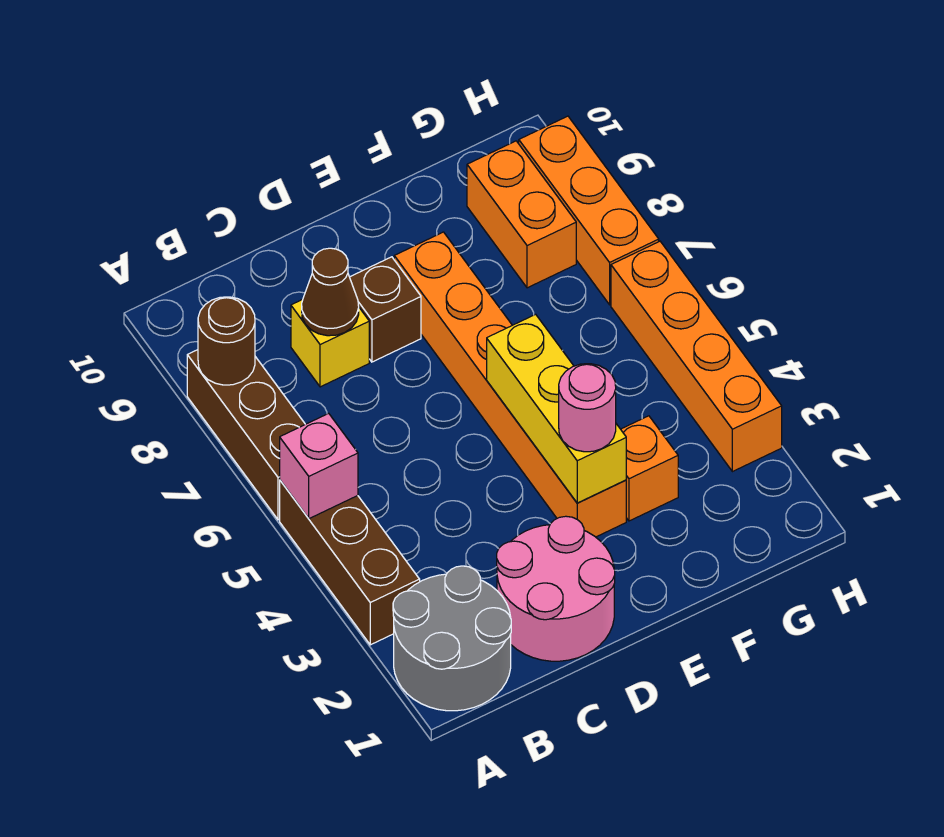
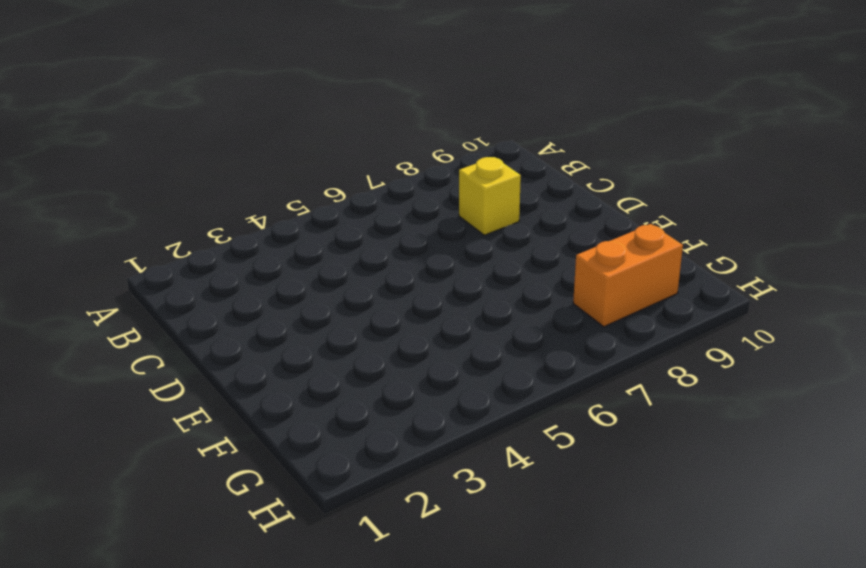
none -> grey round brick A1:B2 level 1
none -> brown brick A3:A5 level 1
none -> brown brick A6:A8 level 1

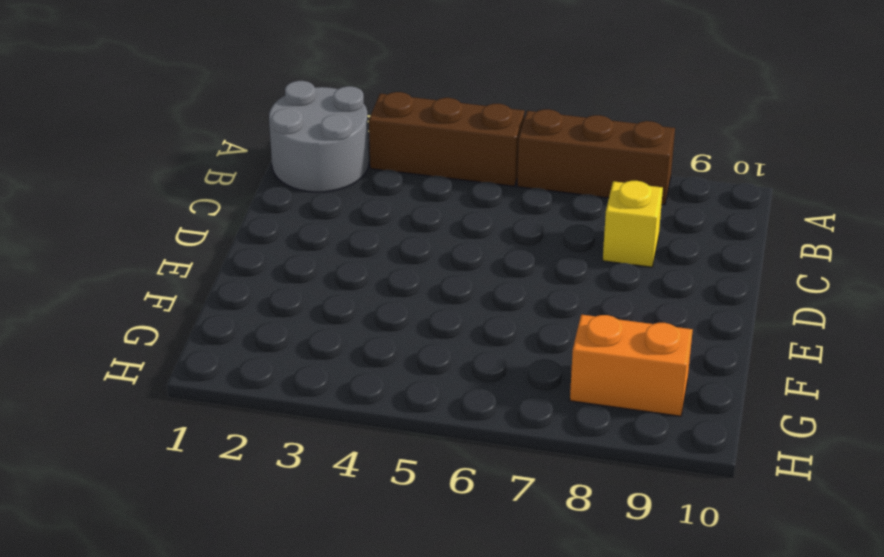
none -> pink round brick C1:D2 level 1
none -> brown brick D8 level 1
none -> orange brick E3:E8 level 1

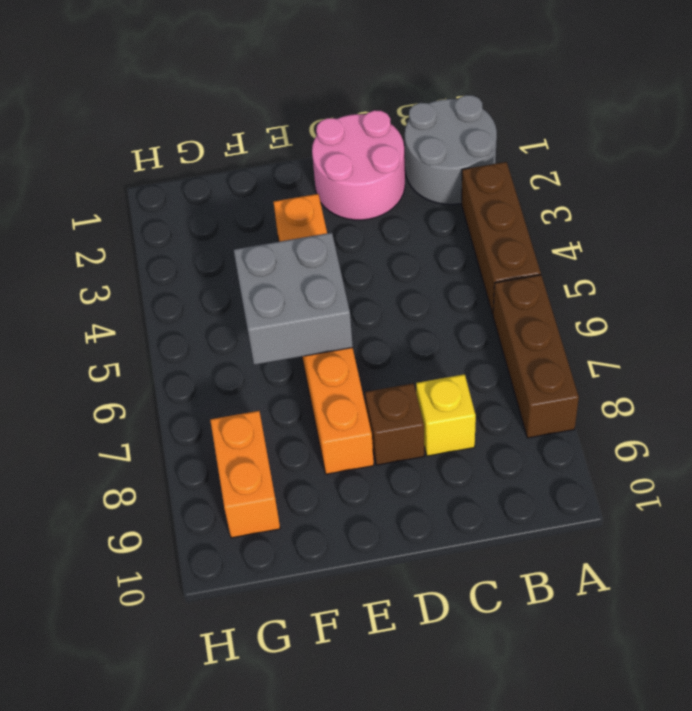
grey brick E5:F6 level 2 -> yellow brick E3:E5 level 2
none -> orange brick F3 level 1
none -> orange brick H3:H6 level 1
none -> orange brick H7:H9 level 1

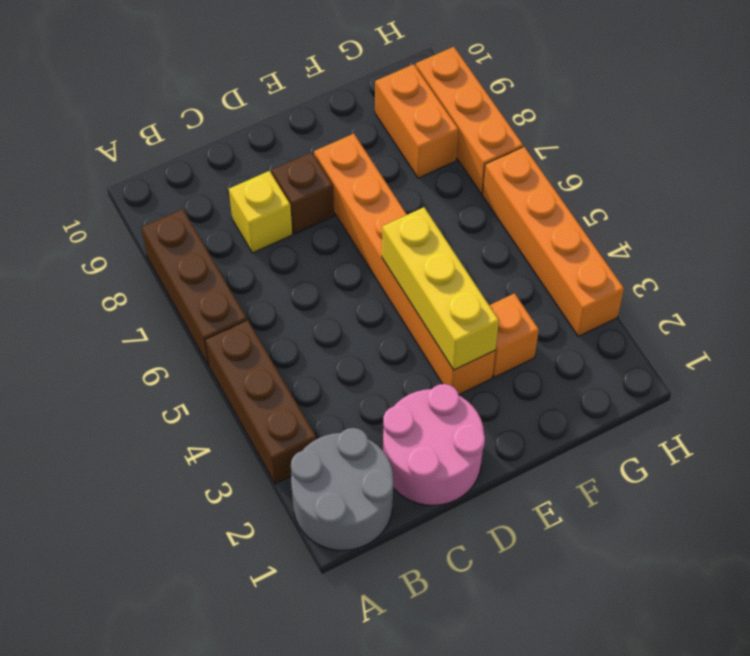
none -> pink brick A5 level 2
none -> brown round brick A8 level 2
none -> brown cone C8 level 2

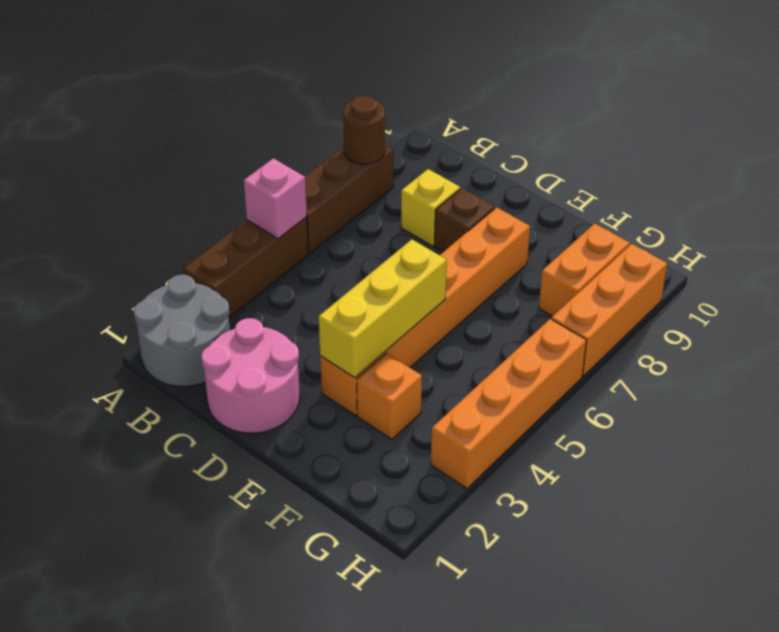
none -> brown cone C8 level 2
none -> pink round brick E3 level 3

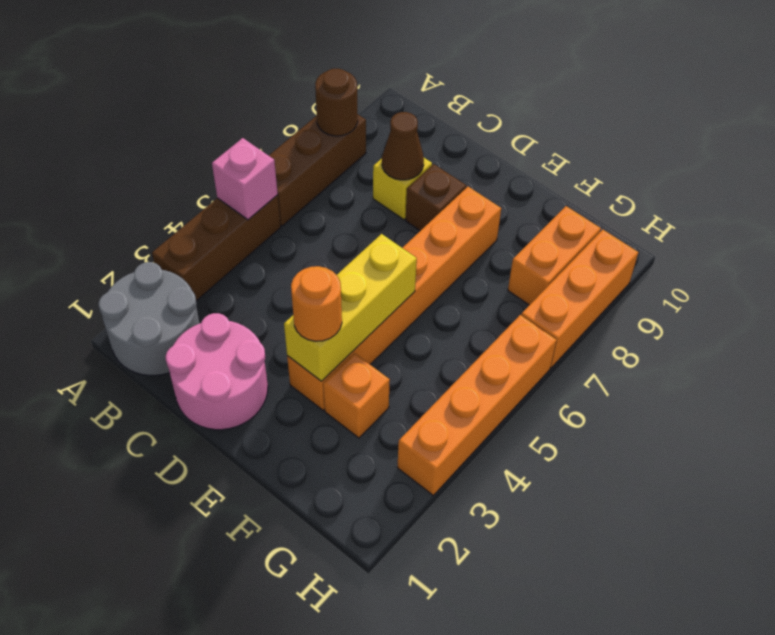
orange round brick E3 level 3 -> pink round brick E3 level 3

